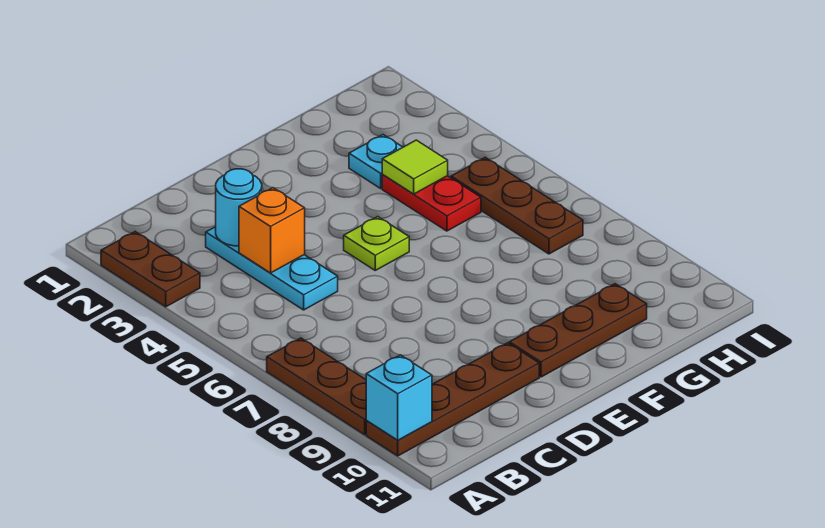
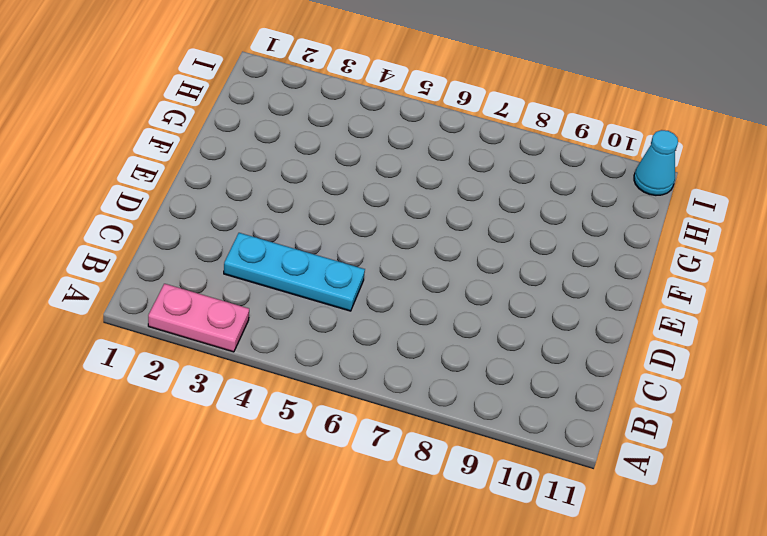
pink plate A2:A3 level 1 -> brown plate A2:A3 level 1
cyan cone I11 level 1 -> none
none -> brown plate A7:A9 level 1
none -> brown plate A10:D10 level 1
none -> lime plate E5 level 1

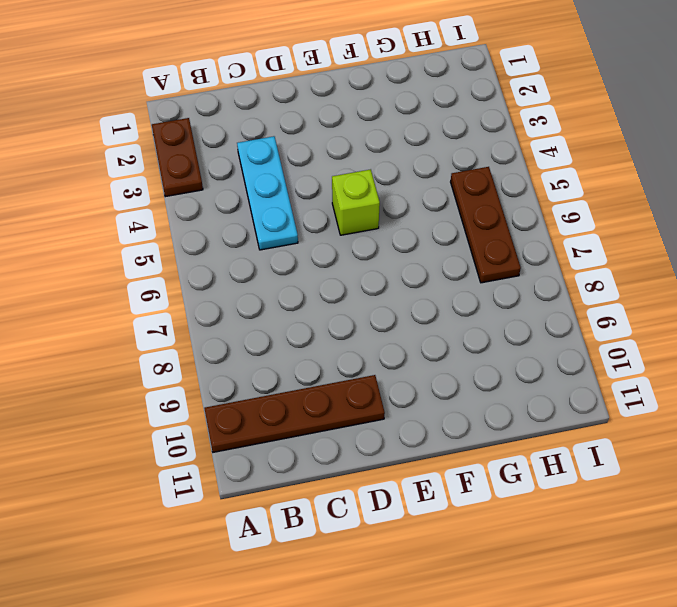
lime brick E5 level 1 -> lime plate E5 level 1
none -> brown plate A7:A9 level 1
none -> brown plate E10:G10 level 1
none -> cyan plate G3 level 1

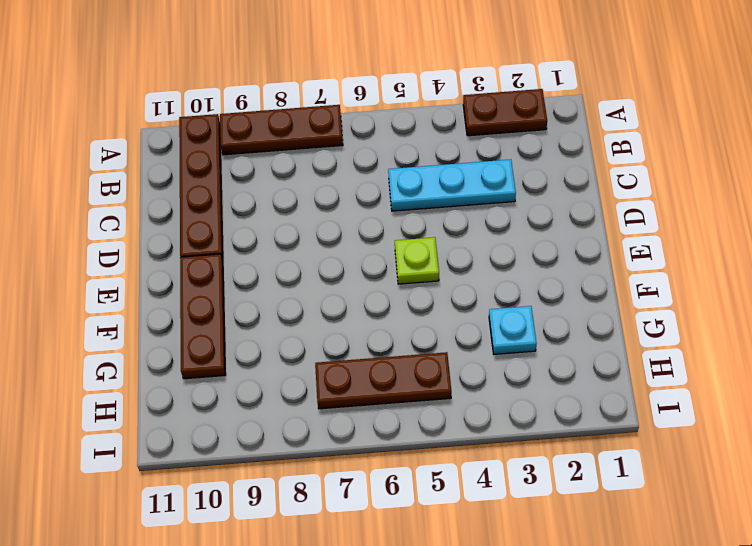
none -> red plate G4:G5 level 1
none -> cyan brick A10 level 2
none -> cyan round brick C3 level 2

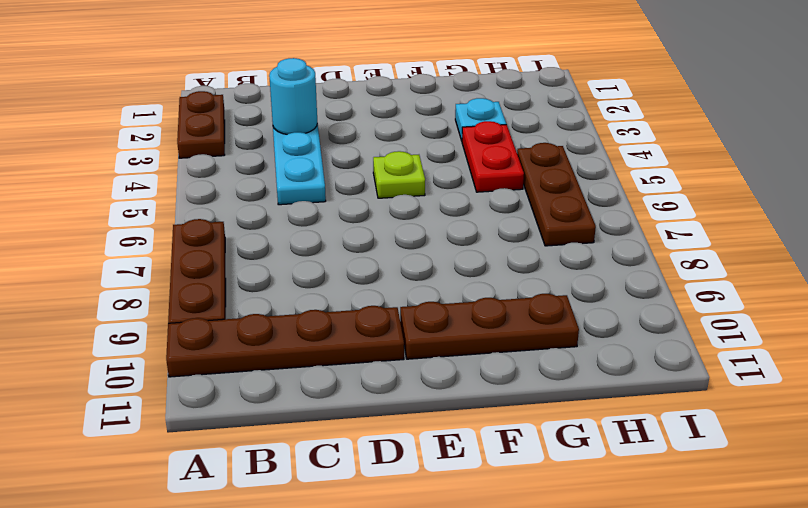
none -> cyan brick A10 level 2
none -> orange brick C4 level 2
none -> lime tile G4 level 2

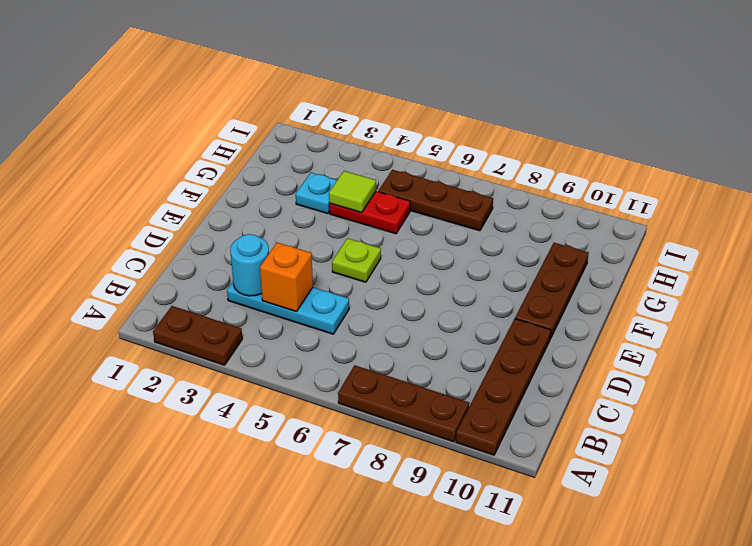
none -> cyan brick A10 level 2

